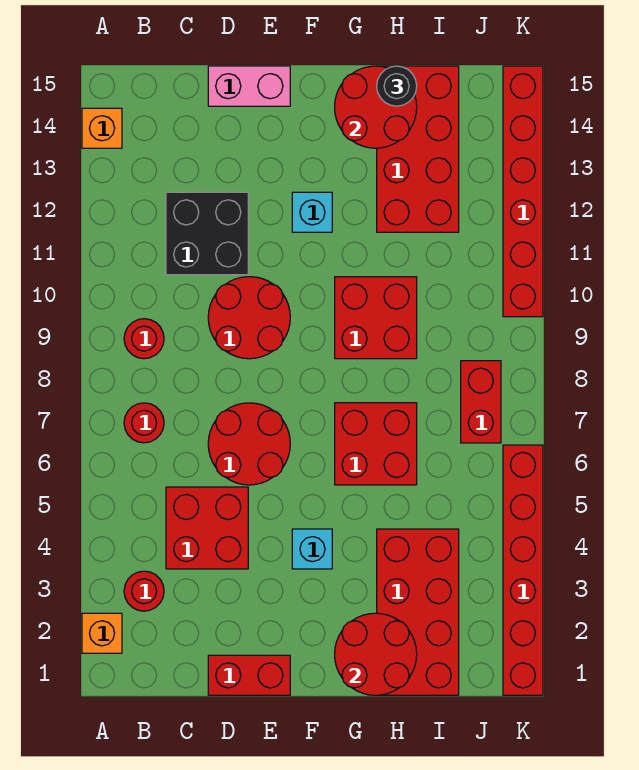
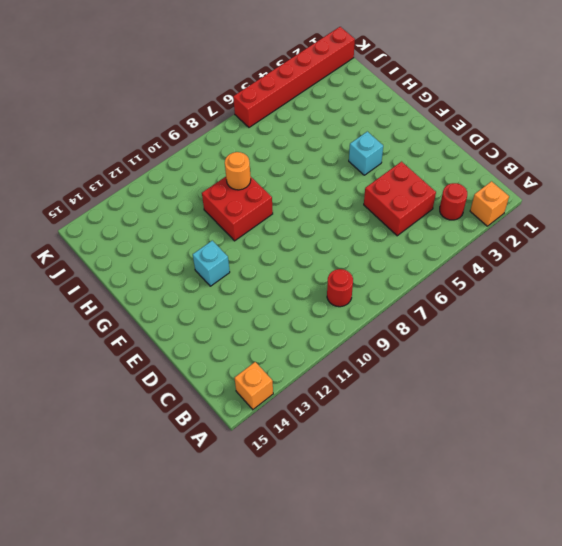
orange round brick H9 level 2 -> none
none -> red round brick B7 level 1
none -> black brick C11:D12 level 1
none -> red brick D1:E1 level 1

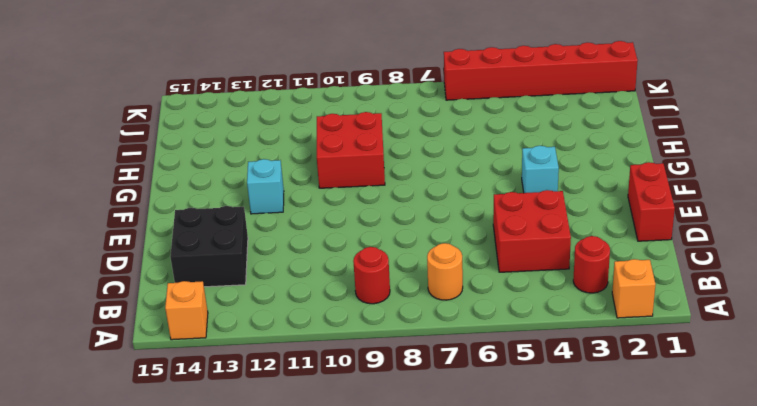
orange round brick B7 level 1 -> red round brick B7 level 1
black brick C13:D14 level 1 -> black brick C11:D12 level 1
none -> red round brick D6:E7 level 1
none -> red round brick D9:E10 level 1
none -> pink brick D15:E15 level 1

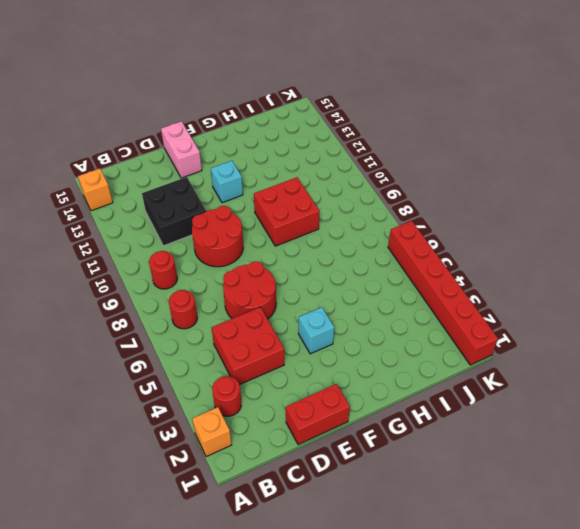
pink brick E14:E15 level 1 -> pink brick D15:E15 level 1
none -> red brick G6:H7 level 1
none -> red brick H1:I4 level 1
none -> red brick H12:I15 level 1

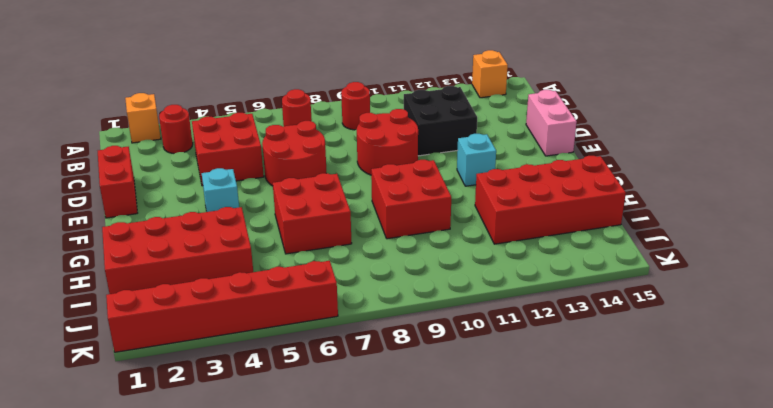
none -> red brick J7:J8 level 1
none -> red brick K10:K15 level 1
none -> red round brick G1:H2 level 2

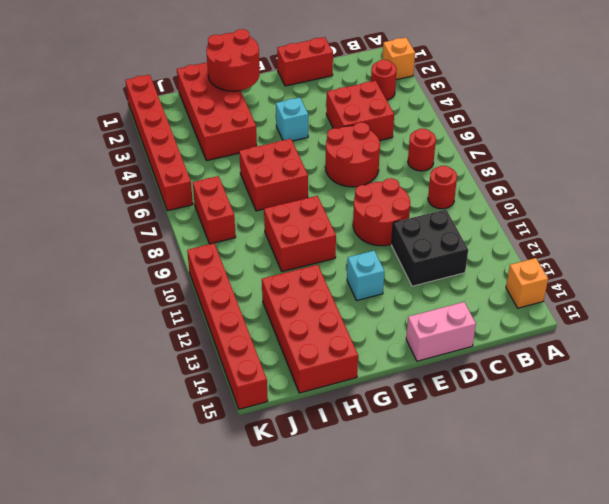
none -> red round brick G14:H15 level 2
none -> black round brick H15 level 3

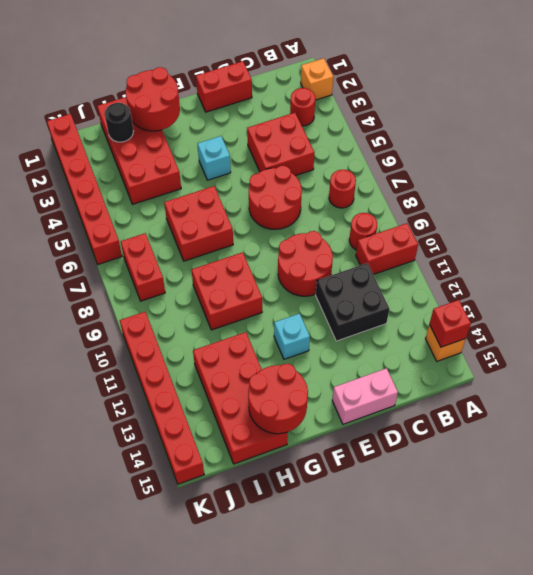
red brick A10:B10 level 1 -> none
red brick A14 level 2 -> none
black round brick I2 level 2 -> black round brick H15 level 3

